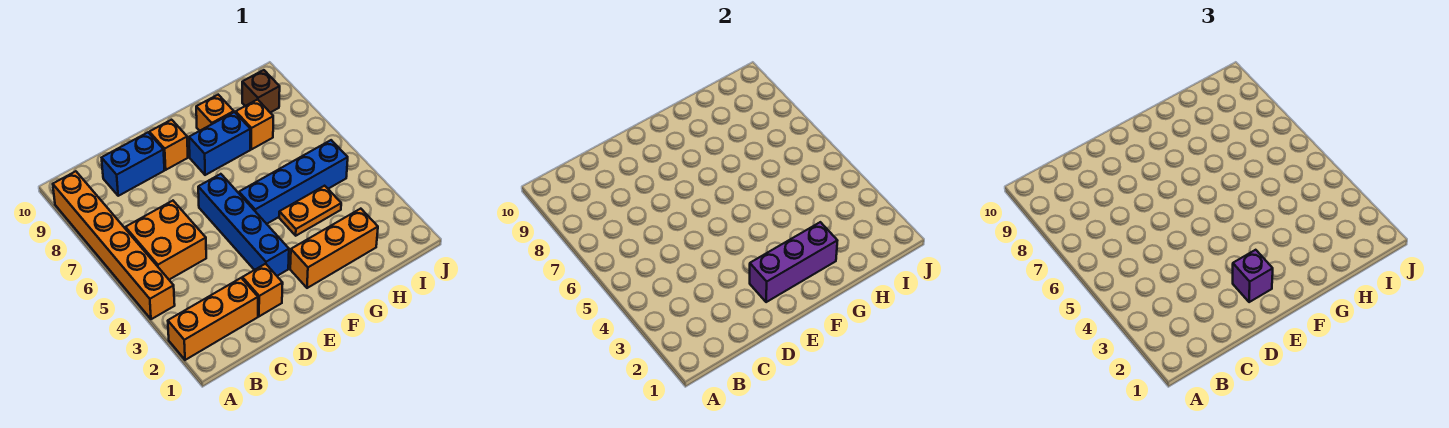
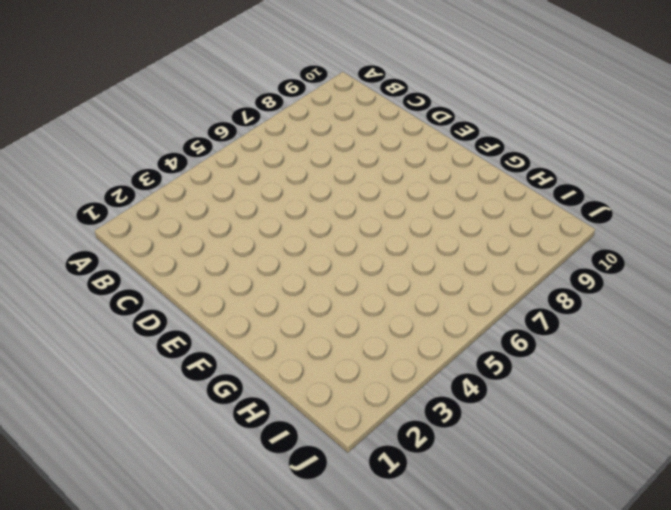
none -> orange brick A2:C2 level 1
none -> orange brick A4:A9 level 1
none -> orange brick B5:C6 level 1

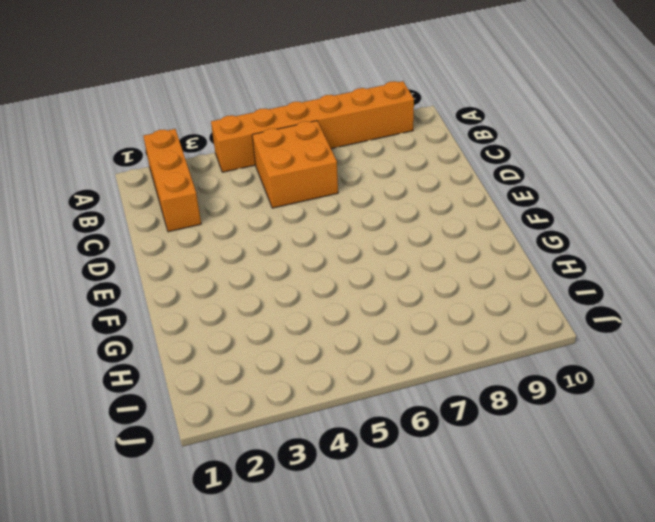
none -> blue brick C9:D9 level 1
none -> orange brick D2 level 1
none -> blue brick E3:E6 level 1

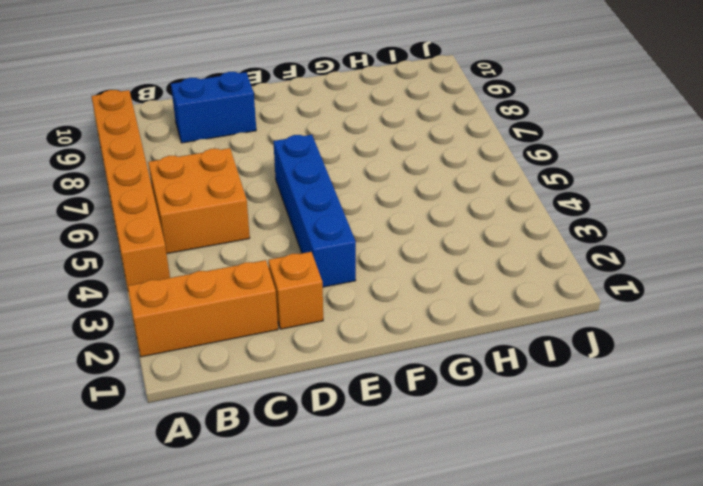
none -> orange brick E9 level 1
none -> orange brick F2:H2 level 1
none -> blue brick F5:I5 level 1

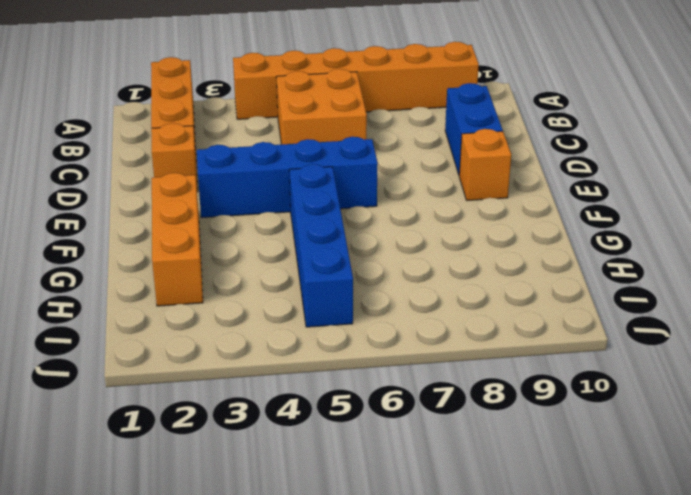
none -> blue brick F8:G8 level 1
none -> orange plate G4:H4 level 1
none -> orange brick G9 level 1

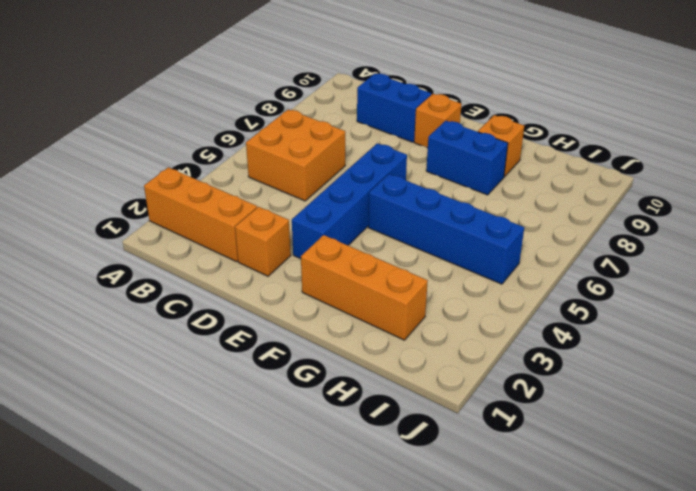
none -> orange brick A4:A9 level 1
none -> orange plate G4:H4 level 1
none -> orange brick H8 level 1

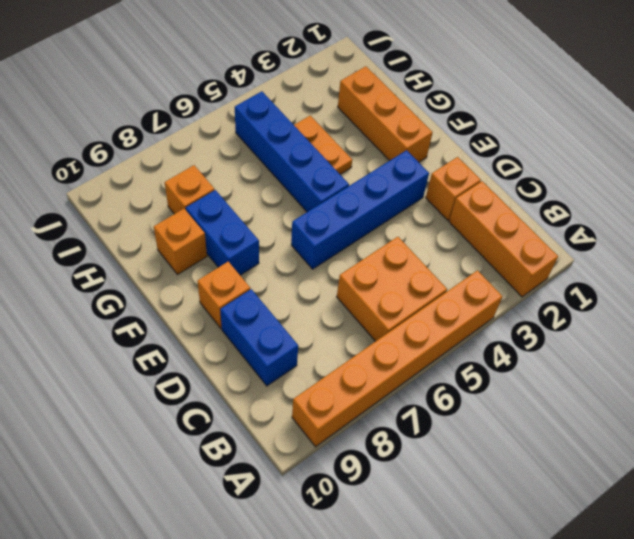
none -> brown brick I9 level 1
none -> purple brick E2:G2 level 2
none -> purple brick E2 level 3

